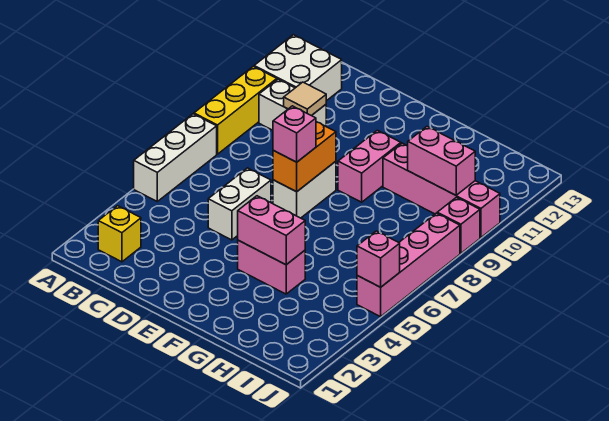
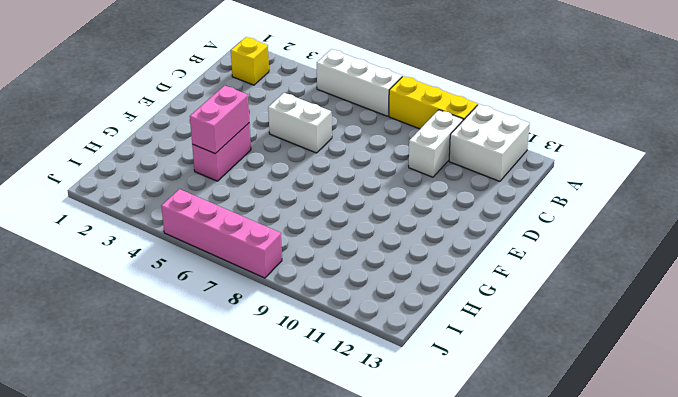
none -> white brick E7:E8 level 1
none -> pink brick F9:F10 level 1
none -> pink brick G10:J10 level 1

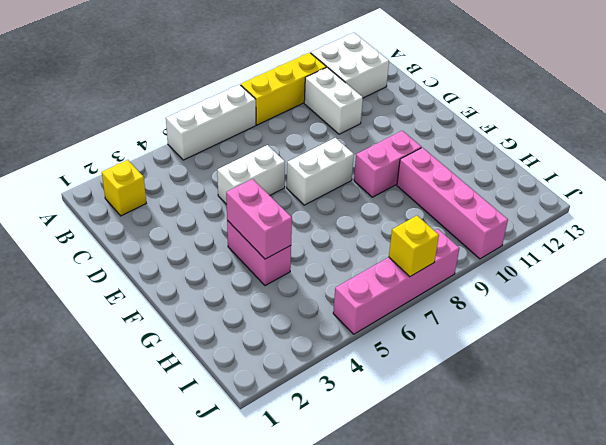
yellow brick J7 level 2 -> none
none -> pink brick J9 level 1
none -> tan tile C10 level 2
none -> orange brick E7:E8 level 2

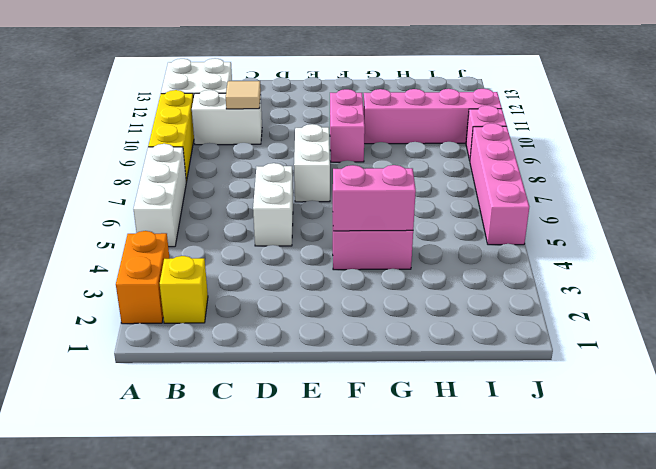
orange brick A2:A3 level 1 -> orange brick E7:E8 level 2
none -> pink brick H10:I10 level 2
none -> pink brick J5 level 2
none -> pink brick E7 level 3

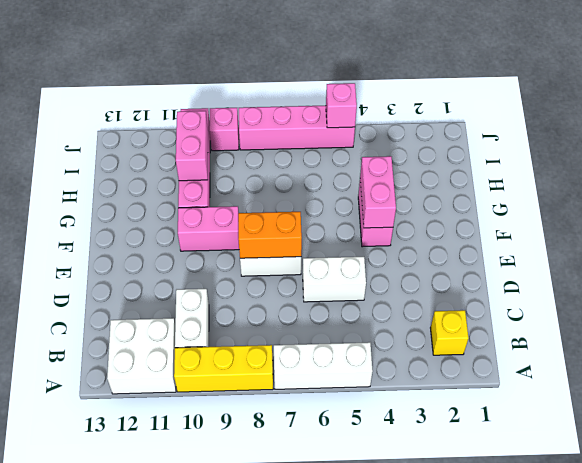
none -> tan tile C10 level 2
none -> pink brick E7 level 3

